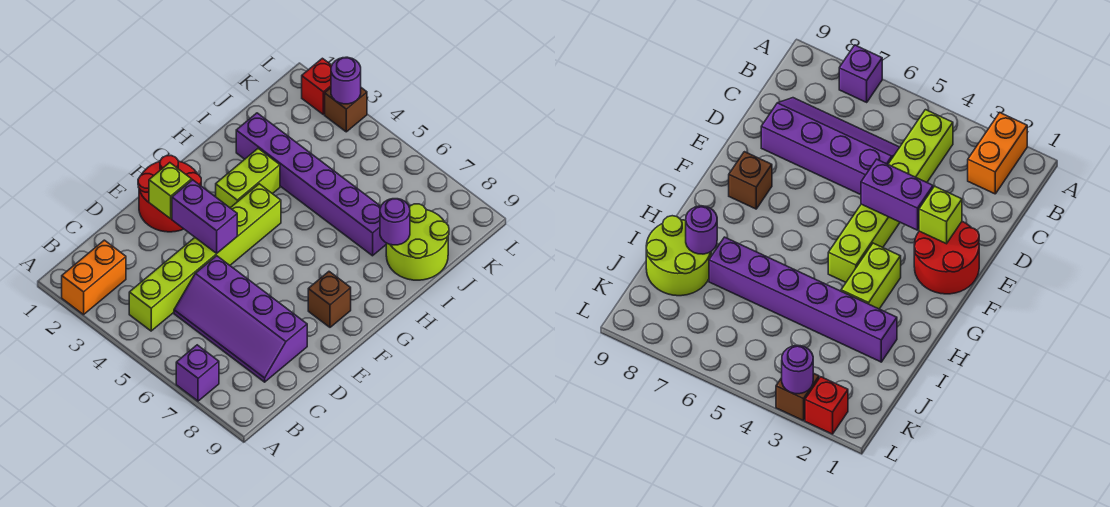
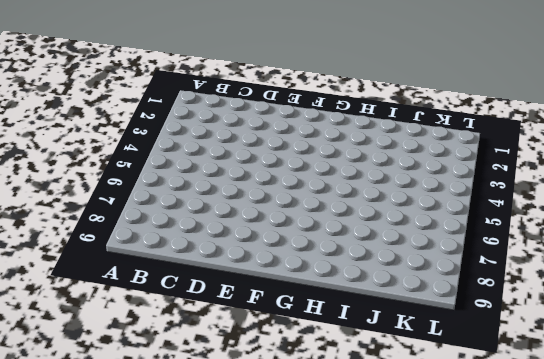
none -> orange brick A2:B2 level 1
none -> purple brick A7 level 1
none -> lime brick B4:G4 level 1

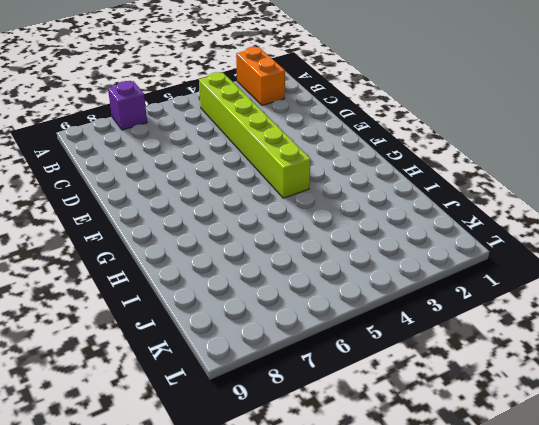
none -> purple slope C5:D8 level 1 top D
none -> red round brick E1:F2 level 1
none -> brown brick F8 level 1

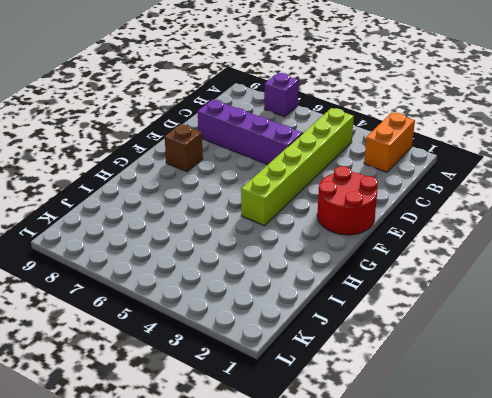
none -> lime brick G3:H3 level 1
none -> purple brick I2:I7 level 1
none -> lime round brick I8:J9 level 1

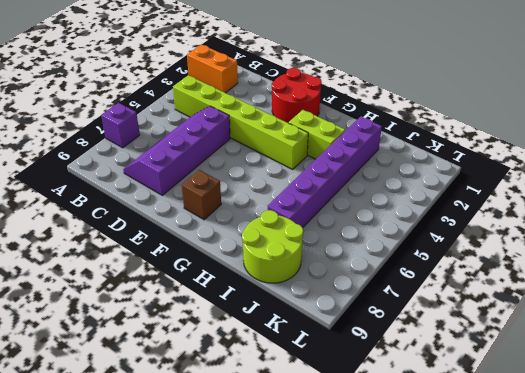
none -> red brick L2 level 1
none -> brown brick L3 level 1
none -> lime brick E2 level 2

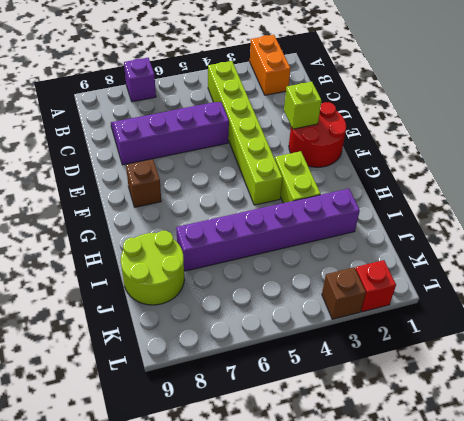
none -> purple brick E3:E4 level 2
none -> purple round brick I8 level 2
none -> purple round brick L3 level 2

